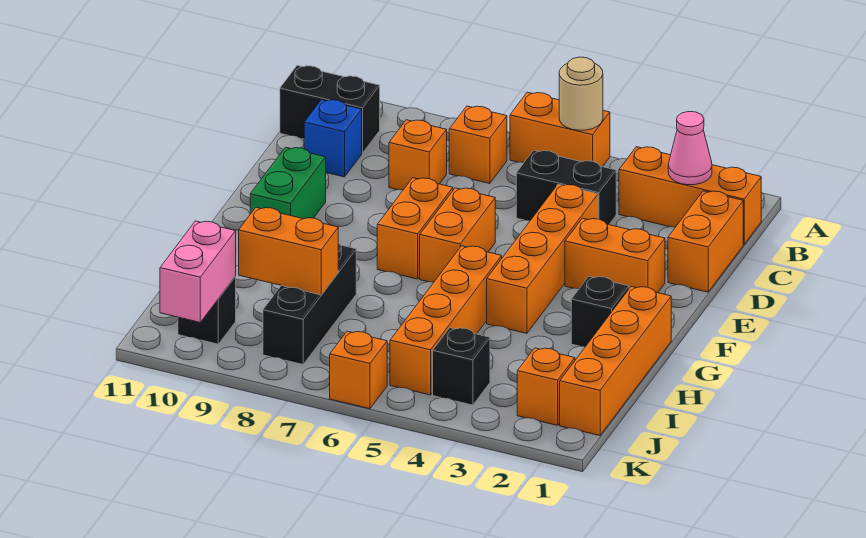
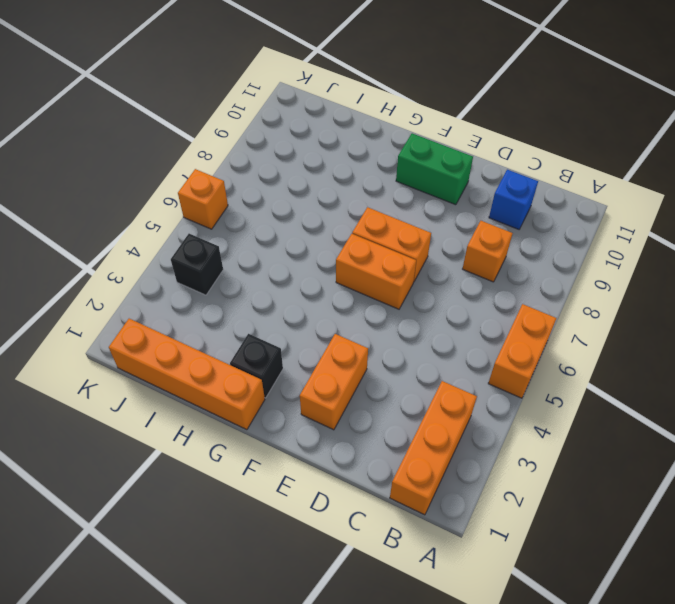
none -> orange brick B7 level 1
none -> black brick B10:B11 level 1
none -> orange brick C1:D1 level 1

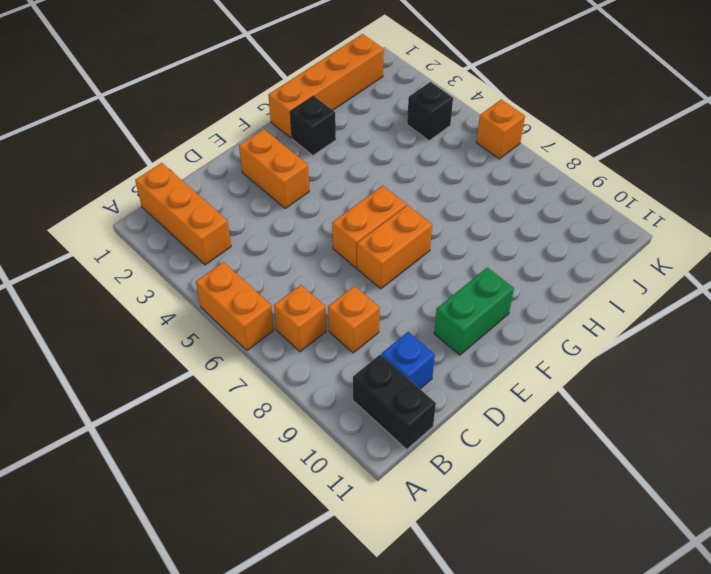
none -> orange brick C1:D1 level 1
none -> black brick C4:C5 level 1
none -> orange brick D4:G4 level 1

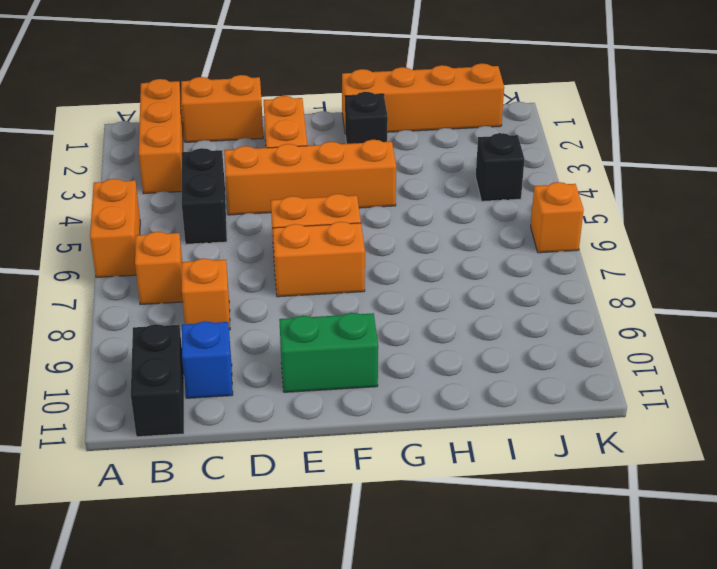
none -> orange brick G5:J5 level 1
none -> black brick H8:J8 level 1
none -> orange brick J2 level 1

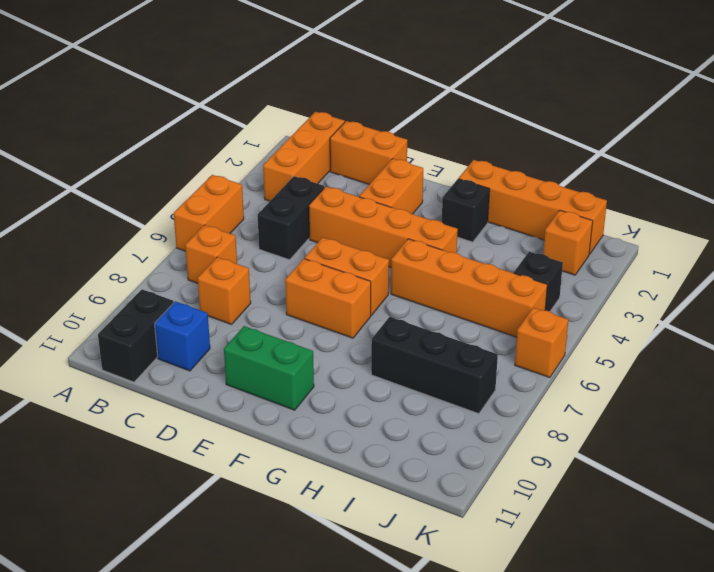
none -> black brick J10 level 1
none -> tan round brick A5 level 2
none -> pink cone B2 level 2

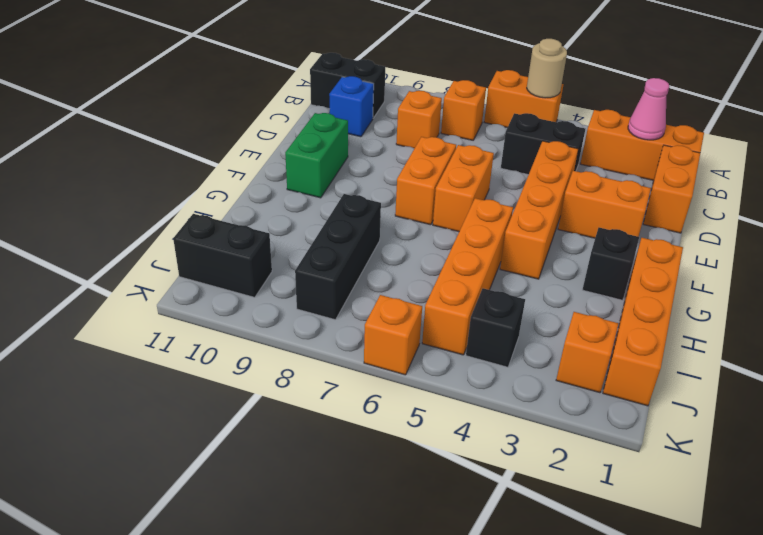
black brick J10:J11 level 1 -> black brick J10 level 1
none -> orange brick I8:I9 level 2
none -> pink brick J10:K10 level 2

